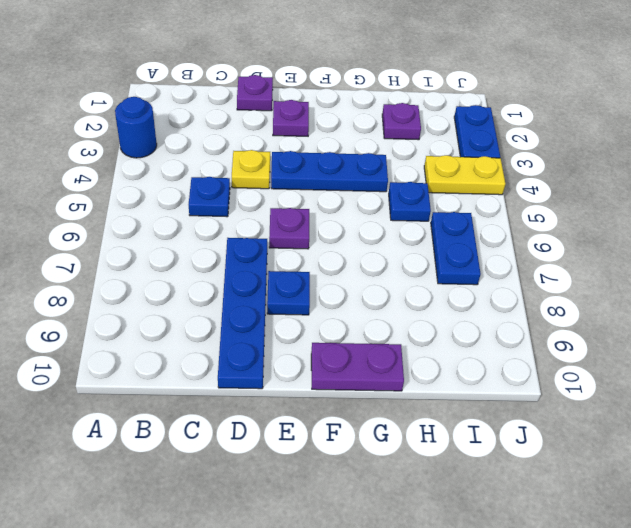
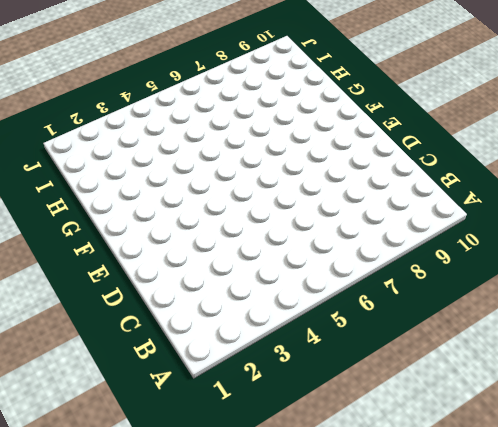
none -> blue round brick A3 level 1
none -> blue plate C5 level 1
none -> purple plate D1 level 1

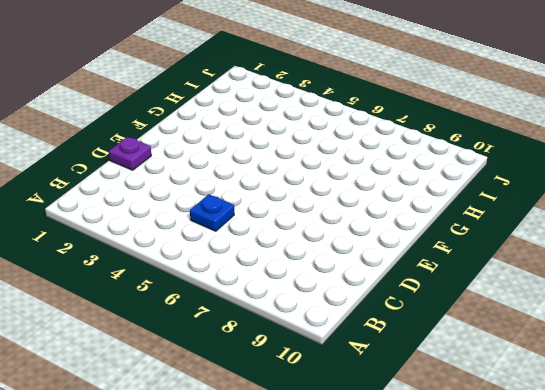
none -> blue round brick A3 level 1
none -> yellow plate D4 level 1
none -> blue plate D7:D10 level 1

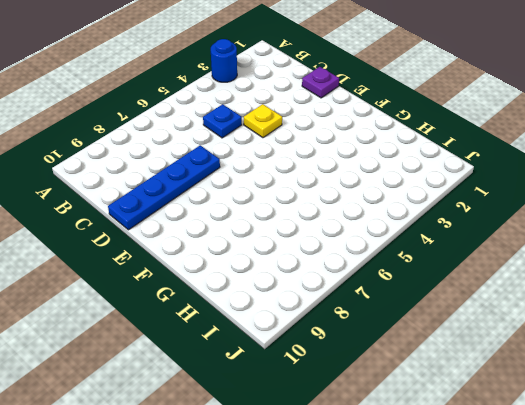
none -> purple plate E2 level 1
none -> blue plate E4:G4 level 1
none -> purple plate E6 level 1

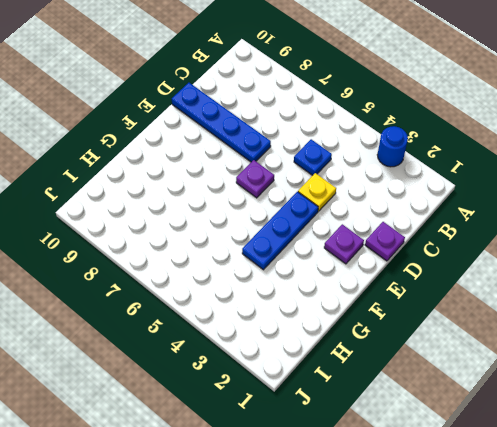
none -> blue plate E8 level 1
none -> purple plate F10:G10 level 1
none -> purple plate H2 level 1

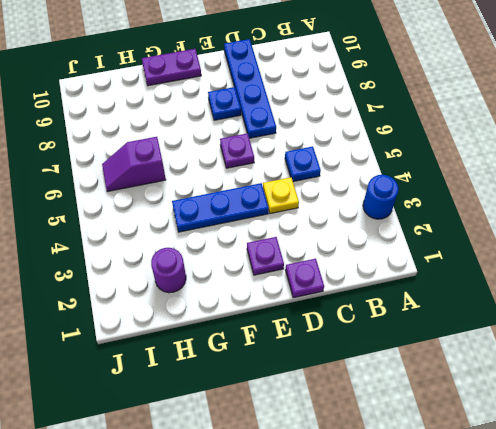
purple round brick H2 level 1 -> purple plate H2 level 1
purple slope H6:I6 level 1 top H -> blue plate I6:I7 level 1
none -> blue plate H5 level 1
none -> yellow plate I4:J4 level 1
none -> blue plate J2:J3 level 1

